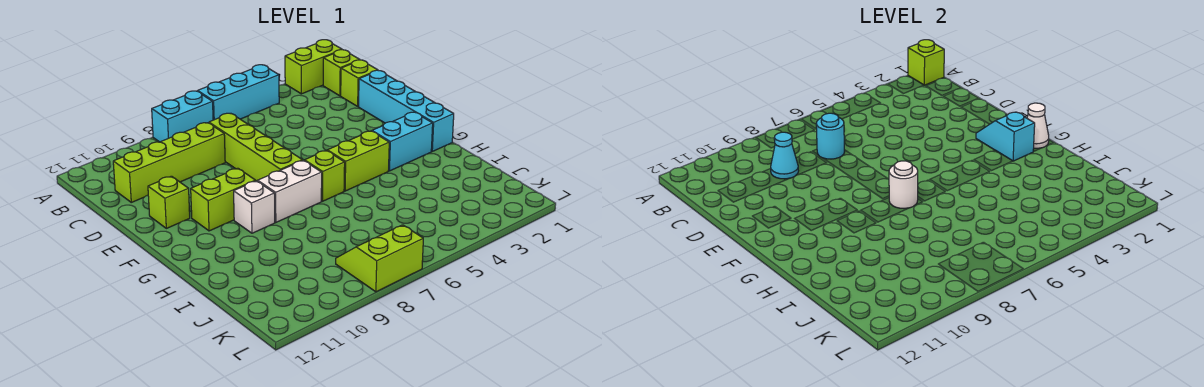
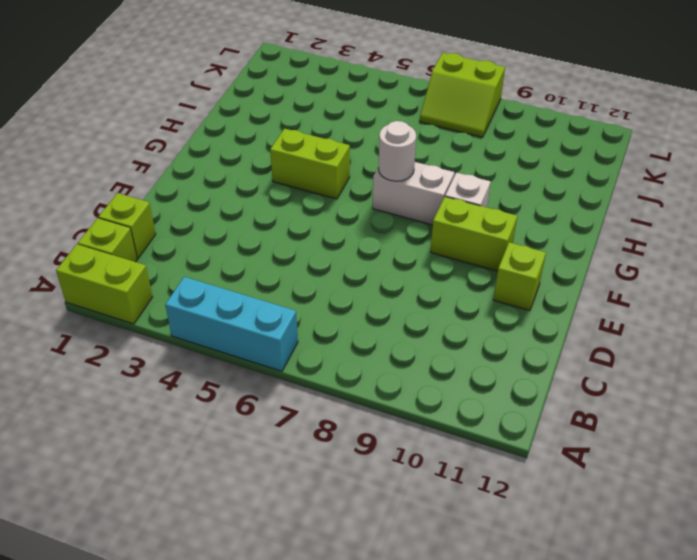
none -> cyan brick A7:A8 level 1
none -> lime brick C7:F7 level 1
none -> lime brick C8:C11 level 1

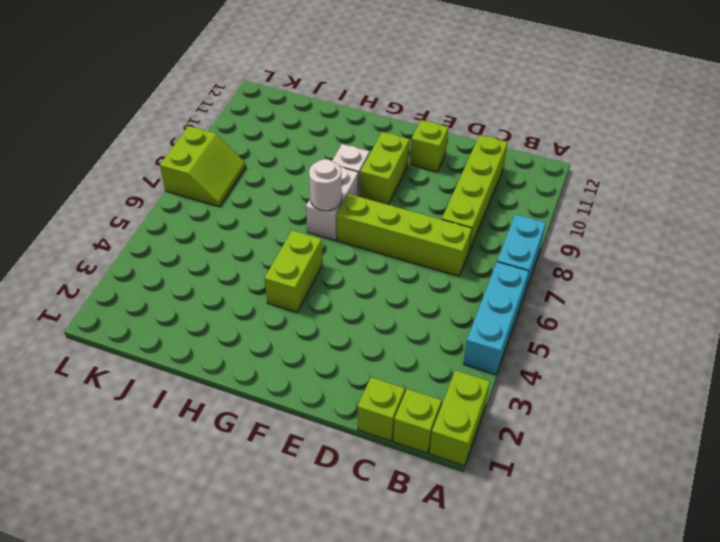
none -> cyan brick D1:G1 level 1
none -> cyan brick G2:G3 level 1
none -> lime brick G6 level 1

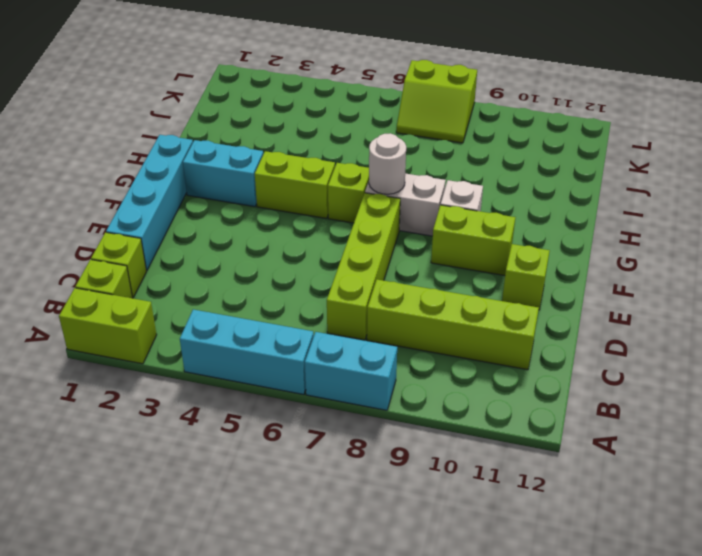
none -> lime brick A1 level 2
none -> cyan round brick C7 level 2
none -> cyan cone C9 level 2

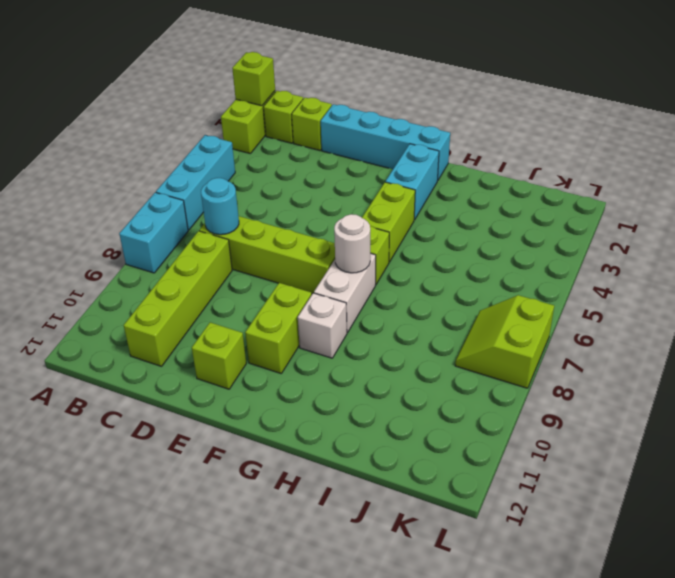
none -> cyan cone C9 level 2
none -> cyan slope F2:G2 level 2 top G
none -> white cone G1 level 2

